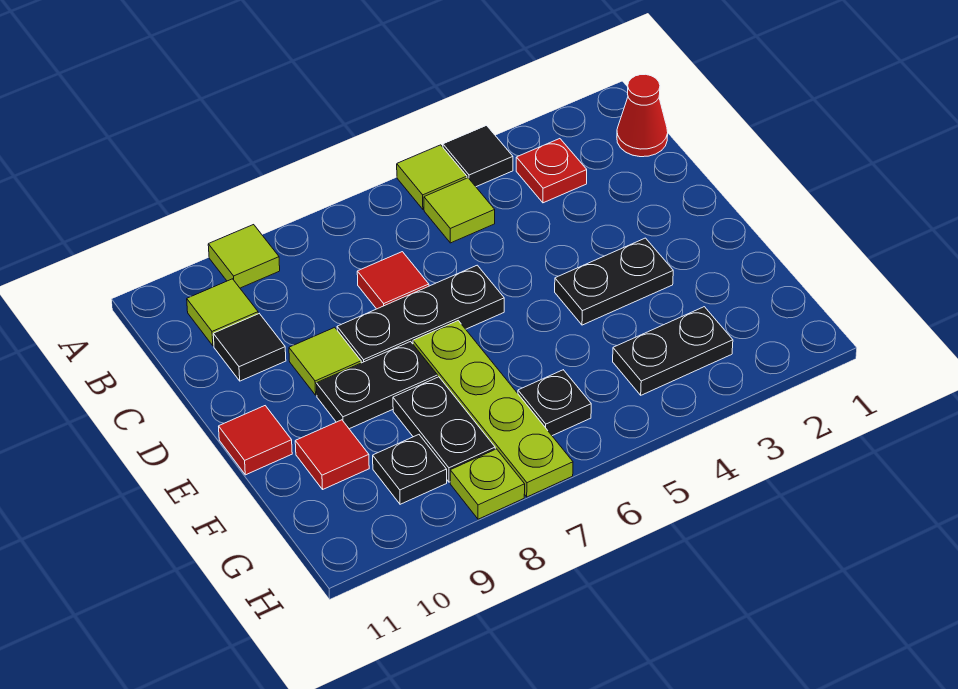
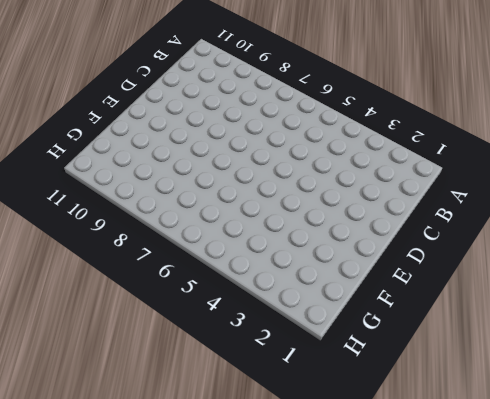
none -> black tile A4 level 1
none -> lime tile A5 level 1
none -> lime tile A9 level 1

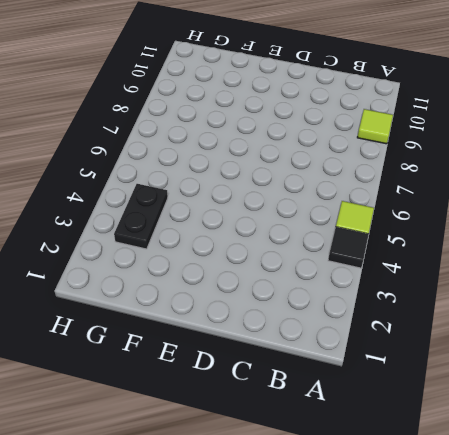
none -> red cone B1 level 1
none -> red plate B3 level 1
none -> lime tile B5 level 1

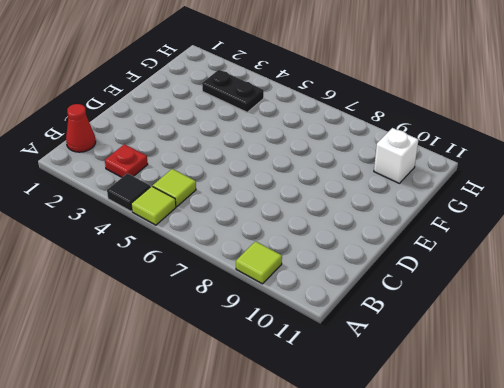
white brick G10 level 1 -> none
none -> lime tile B10 level 1
none -> red tile C7 level 1
none -> black tile C10 level 1

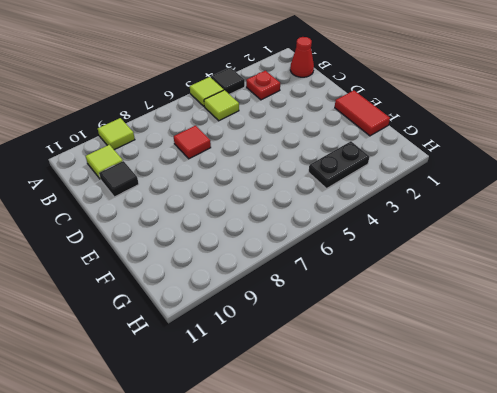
red tile E1:F1 level 1 -> none
none -> black plate D6:D8 level 1
none -> lime tile D9 level 1
none -> black plate E3:E4 level 1

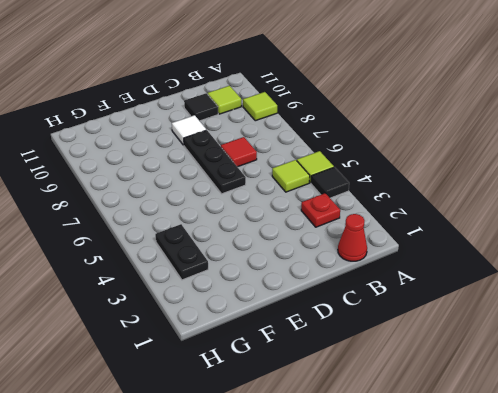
white tile D9 level 1 -> lime tile D9 level 1
none -> black plate E3:E4 level 1
none -> lime plate E7:H7 level 1
none -> black plate E8:E9 level 1

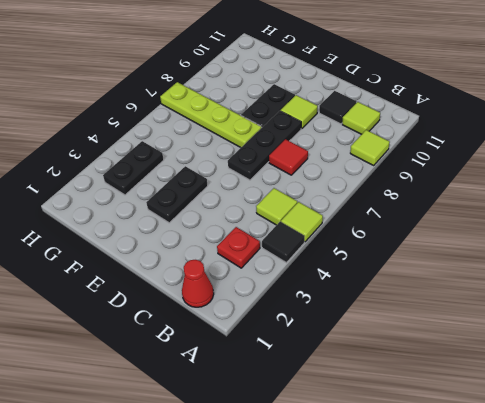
none -> red tile E11 level 1
none -> black plate F8:G8 level 1
none -> red tile F10 level 1

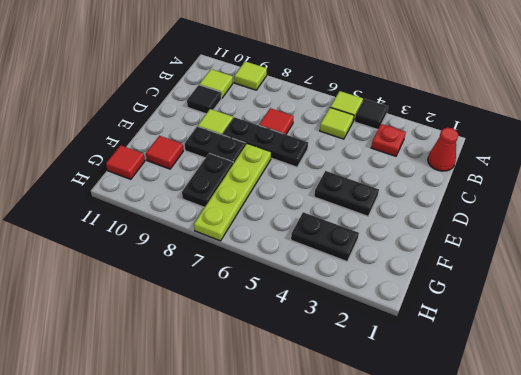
red tile G11 level 1 -> red tile E11 level 1
none -> black plate G6 level 1
none -> black plate G9 level 1
none -> lime plate H8 level 1

